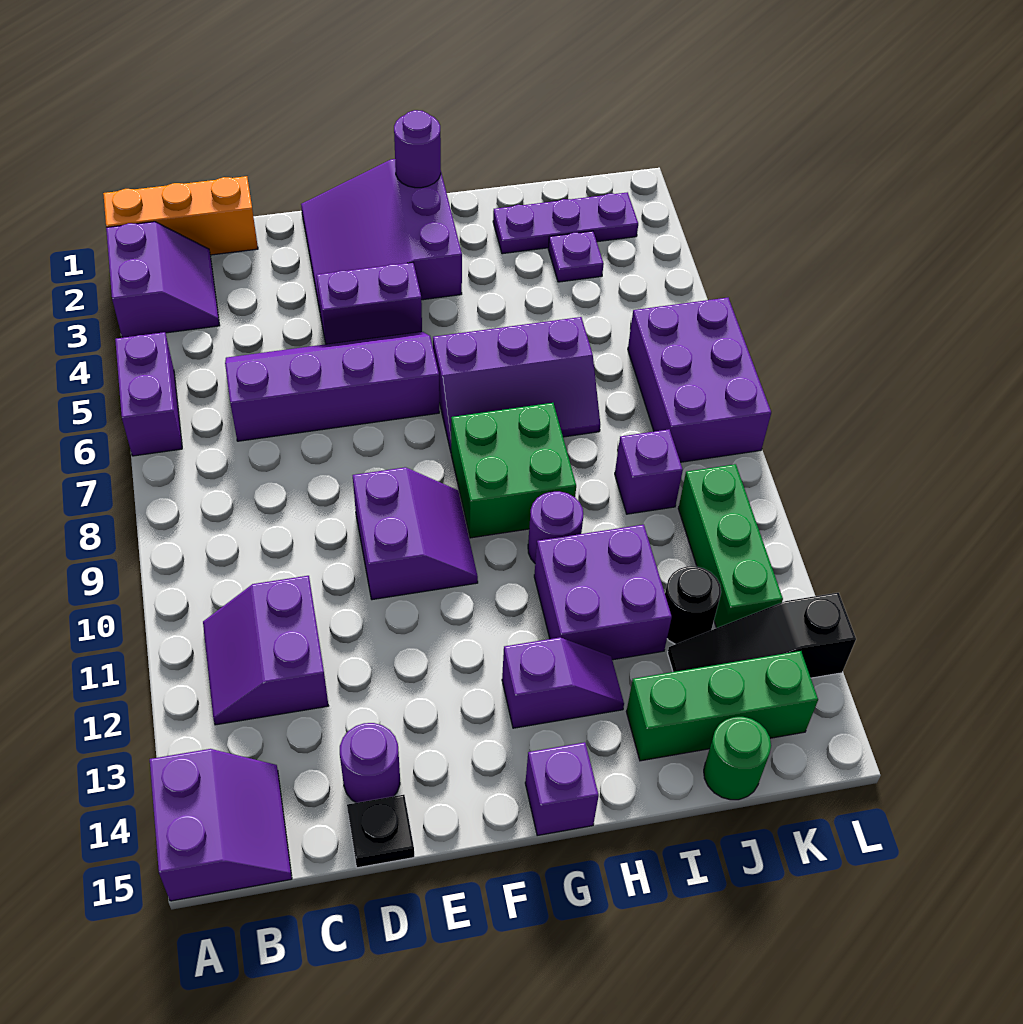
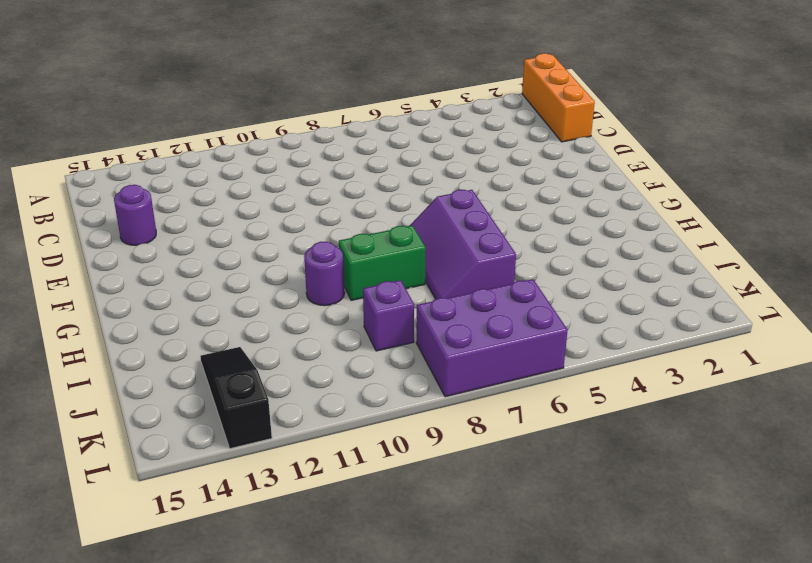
green brick H8:H9 level 1 -> green brick G8:H9 level 1
none -> purple slope A2:B3 level 1 top A
none -> purple brick A5:A6 level 1
none -> purple slope A14:B15 level 1 top A

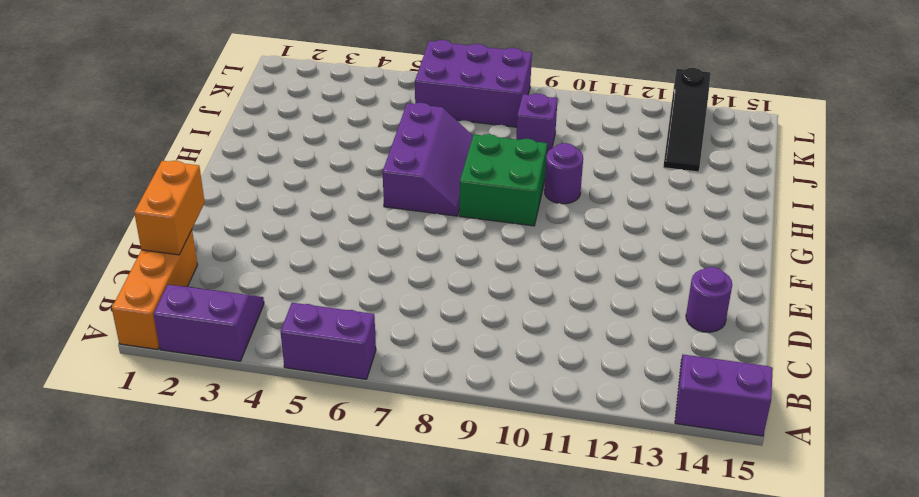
orange brick C1:D1 level 2 -> none
none -> purple slope B11:C12 level 1 top C
none -> purple slope C5:F6 level 1 top 6
none -> black plate D15 level 1

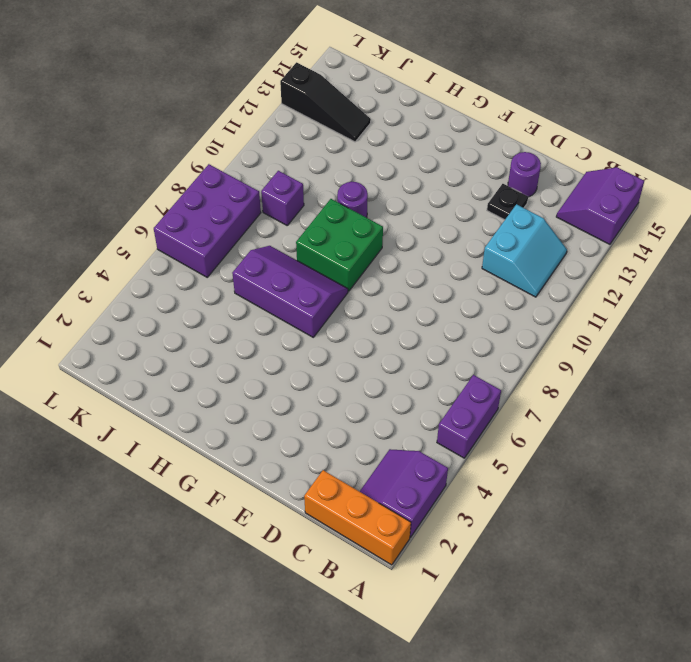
cyan slope B11:C12 level 1 top C -> purple slope B11:C12 level 1 top C
black plate D13 level 1 -> black plate D15 level 1
none -> purple slope C5:F6 level 1 top 6
none -> purple slope E1:G3 level 1 top G
none -> purple brick E4:F4 level 1

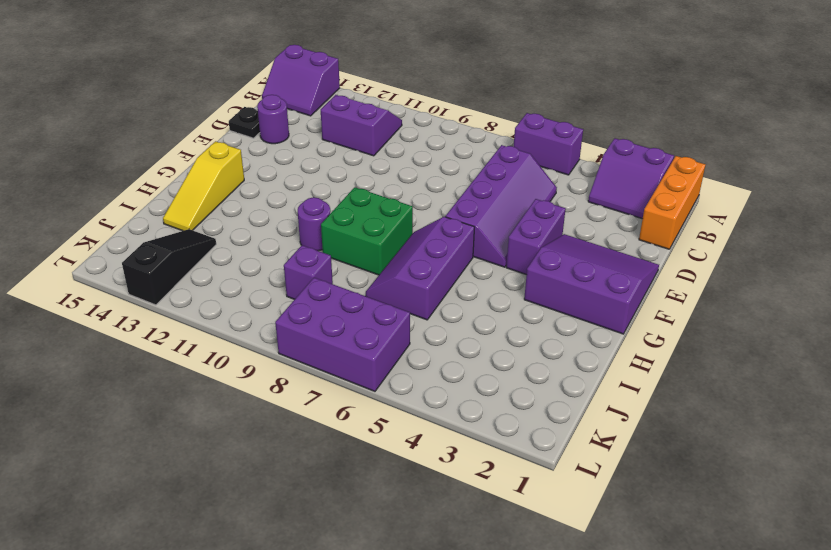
yellow slope G14:I14 level 1 top G -> green brick I14:K14 level 1
none -> purple slope E9:F10 level 1 top E
none -> purple slope G13:H13 level 1 top G
none -> purple brick G15 level 1

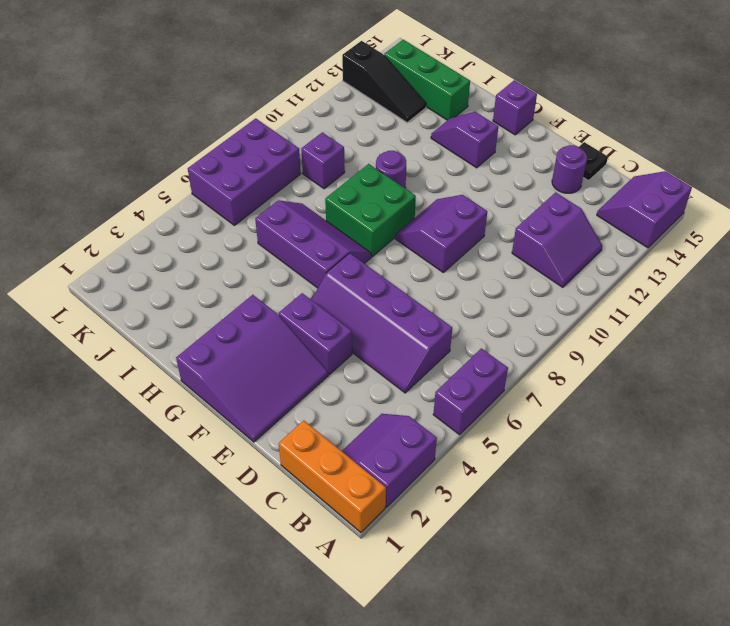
none -> purple brick H11:I12 level 1
none -> purple plate I2:K2 level 1
none -> purple plate J3 level 1

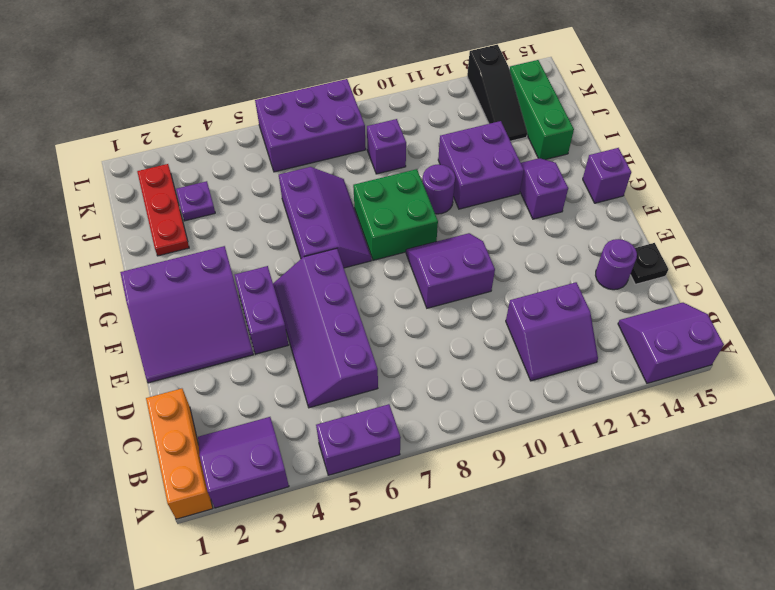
red plate I2:K2 level 1 -> purple plate I2:K2 level 1
none -> black round brick J12 level 1
none -> green round brick J15 level 1
none -> green brick K10:K12 level 1

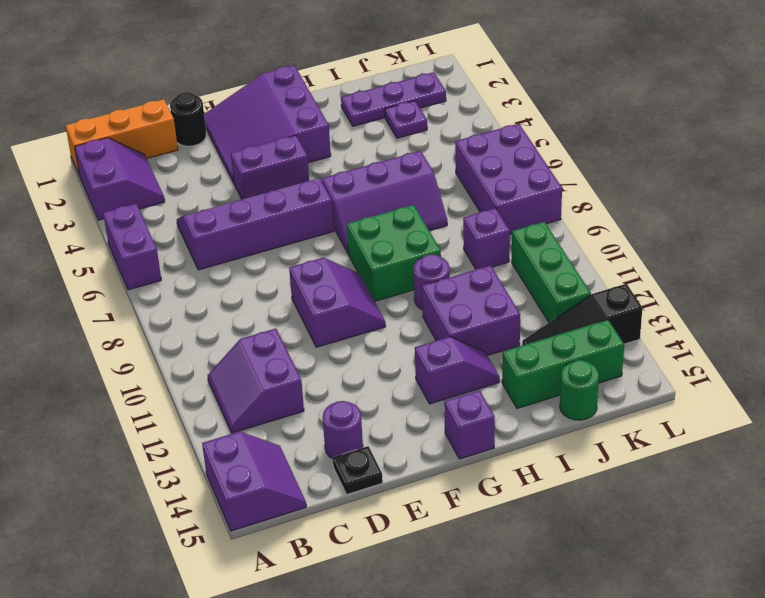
black round brick D1 level 1 -> black round brick J12 level 1
none -> purple round brick G1 level 2

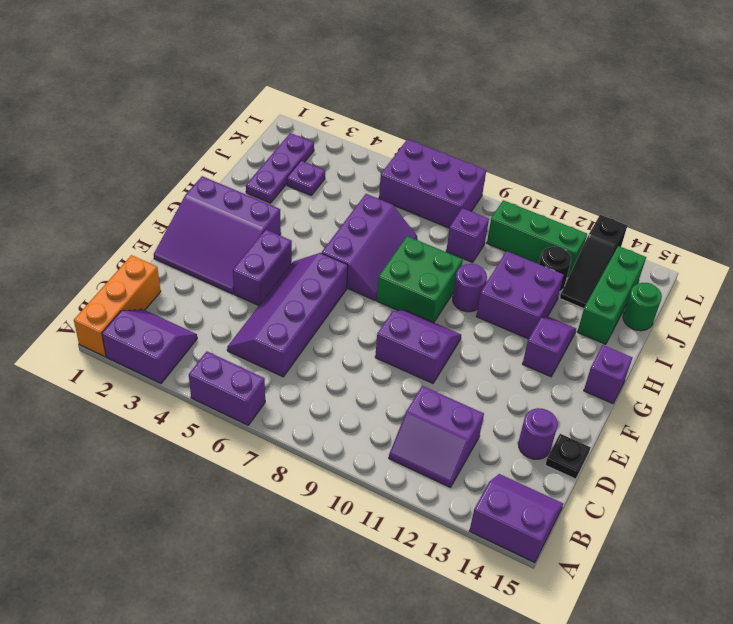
none -> purple round brick G1 level 2

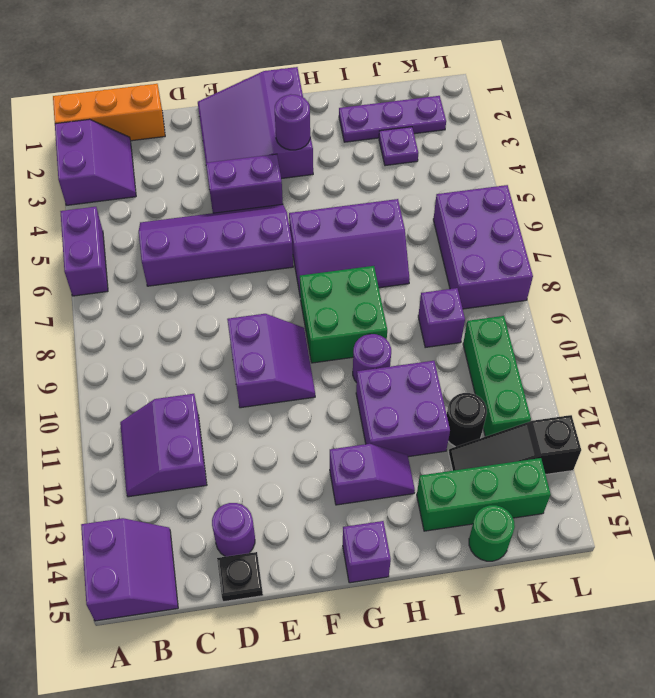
purple round brick G3 level 2 -> purple round brick G1 level 2

